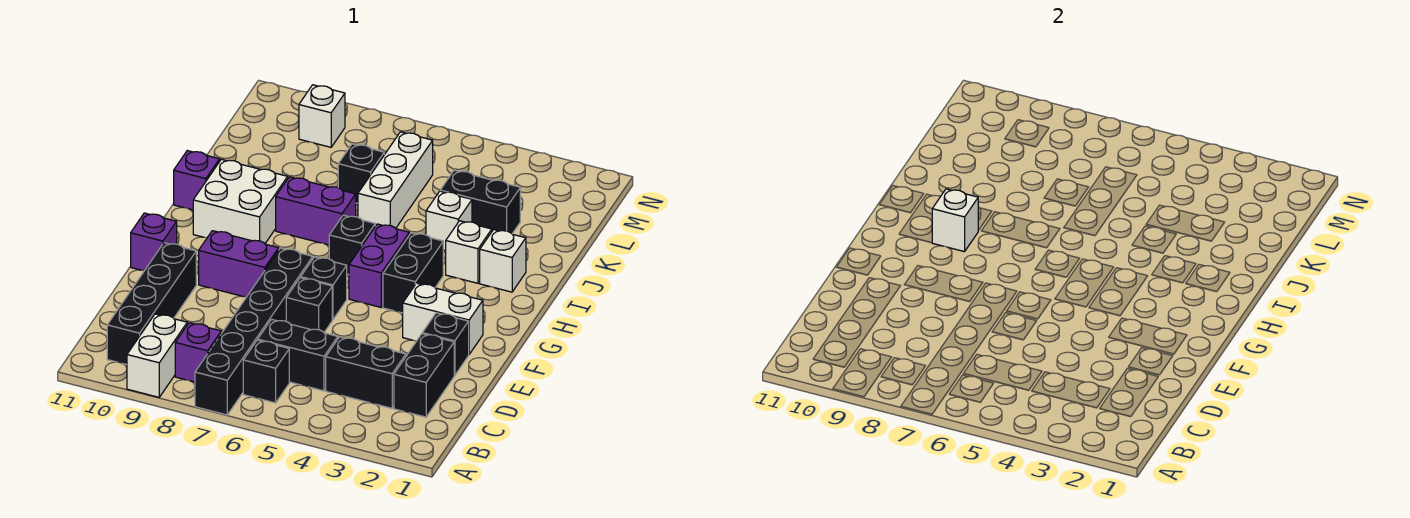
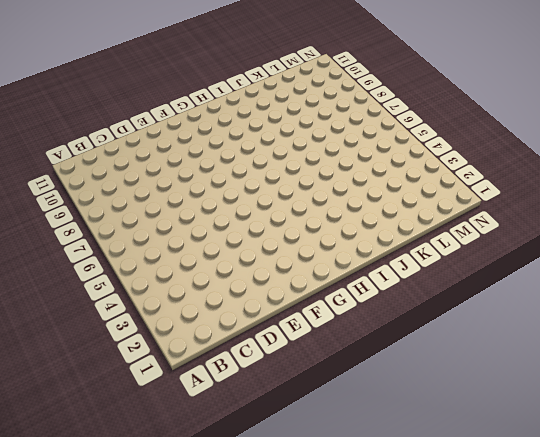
none -> black brick A7:F7 level 1
none -> white brick A9:B9 level 1
none -> black brick B6 level 1

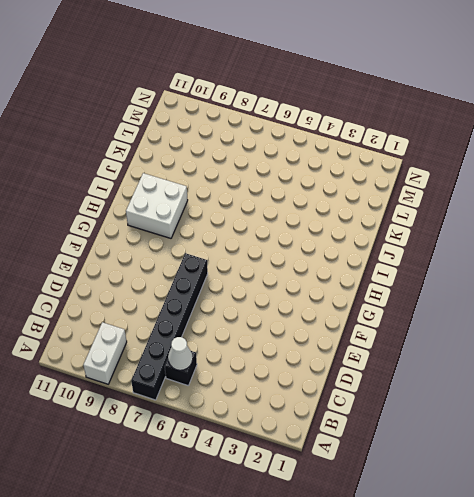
white cone B6 level 2 -> none
none -> purple brick B8 level 1
none -> black brick B10:E10 level 1
none -> black brick C2:D2 level 1

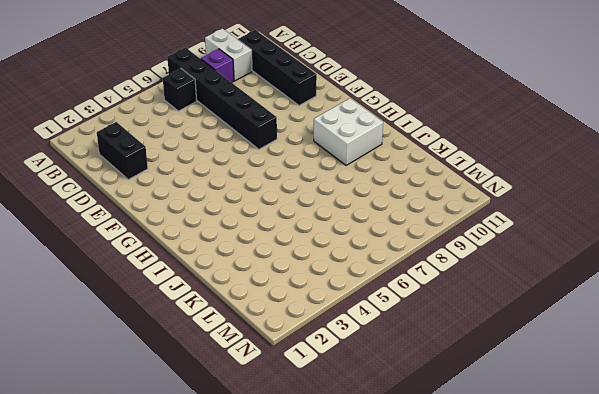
none -> black brick C3:C4 level 1
none -> black brick C5:C6 level 1
none -> black brick E2 level 1

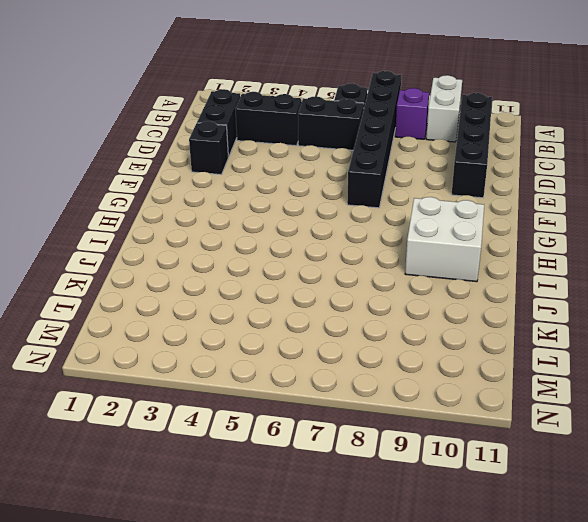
none -> black brick E6 level 1
none -> white brick F2:F3 level 1
none -> black brick F6 level 1

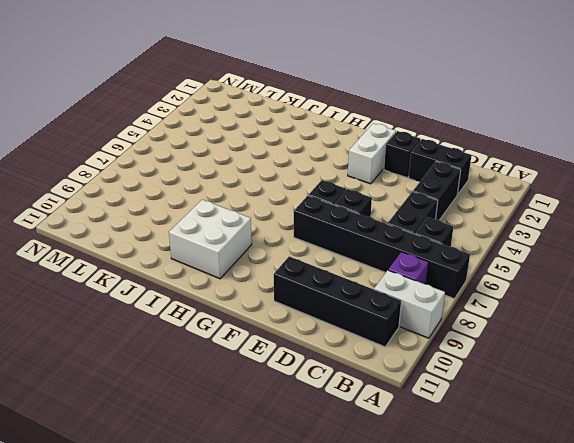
none -> purple brick F8:F9 level 1
none -> purple brick F11 level 1
none -> black brick G4:H4 level 1

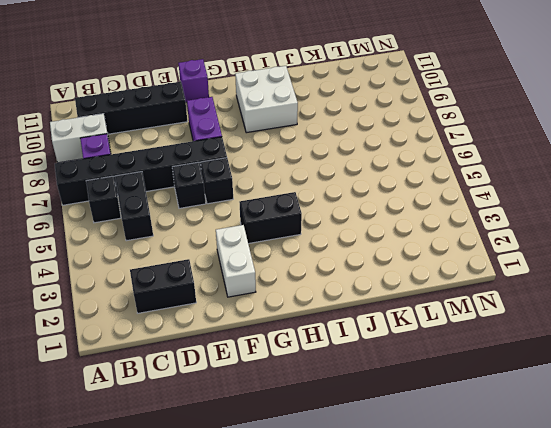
none -> black brick C3:C4 level 1
none -> black brick E2 level 1
none -> purple brick G5:H5 level 1

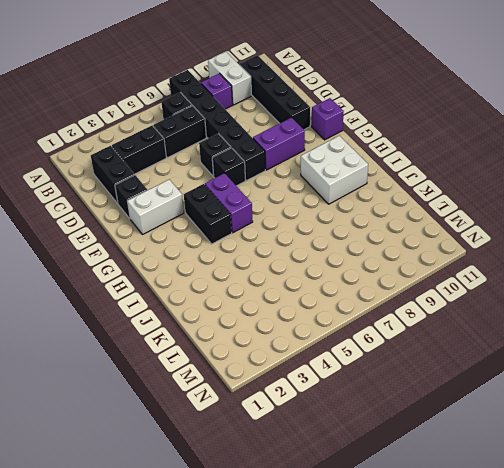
none -> black brick H6 level 1
none -> white brick I2 level 1
none -> white brick I3 level 1

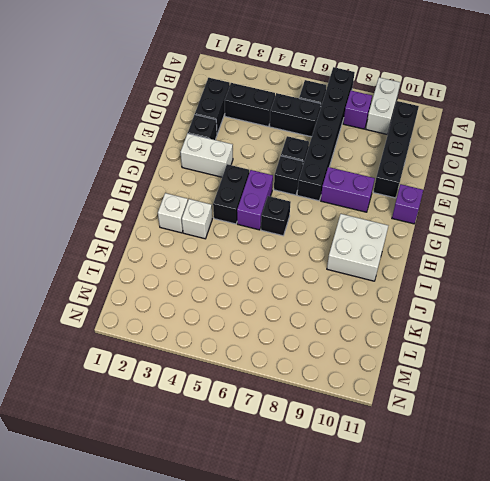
none -> purple brick I7:I8 level 1
none -> purple brick I11 level 1
none -> white brick J4 level 1

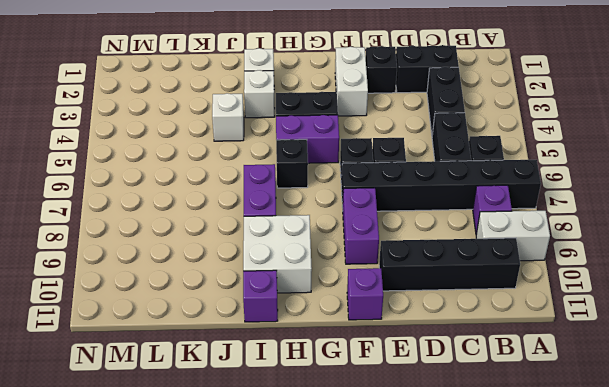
none -> white brick J6:L6 level 1
none -> black brick K3:K4 level 1
none -> black brick K7 level 1

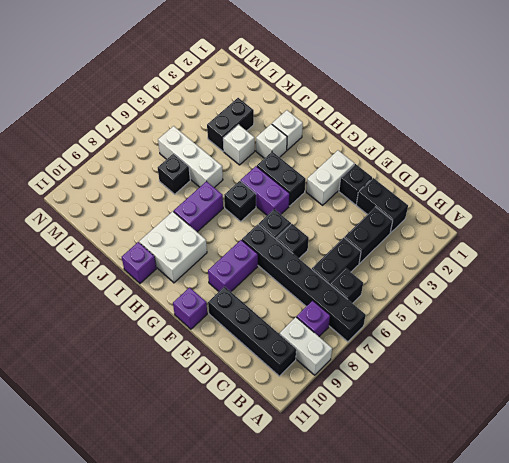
none -> white brick M9 level 1
none -> white brick H9 level 2

